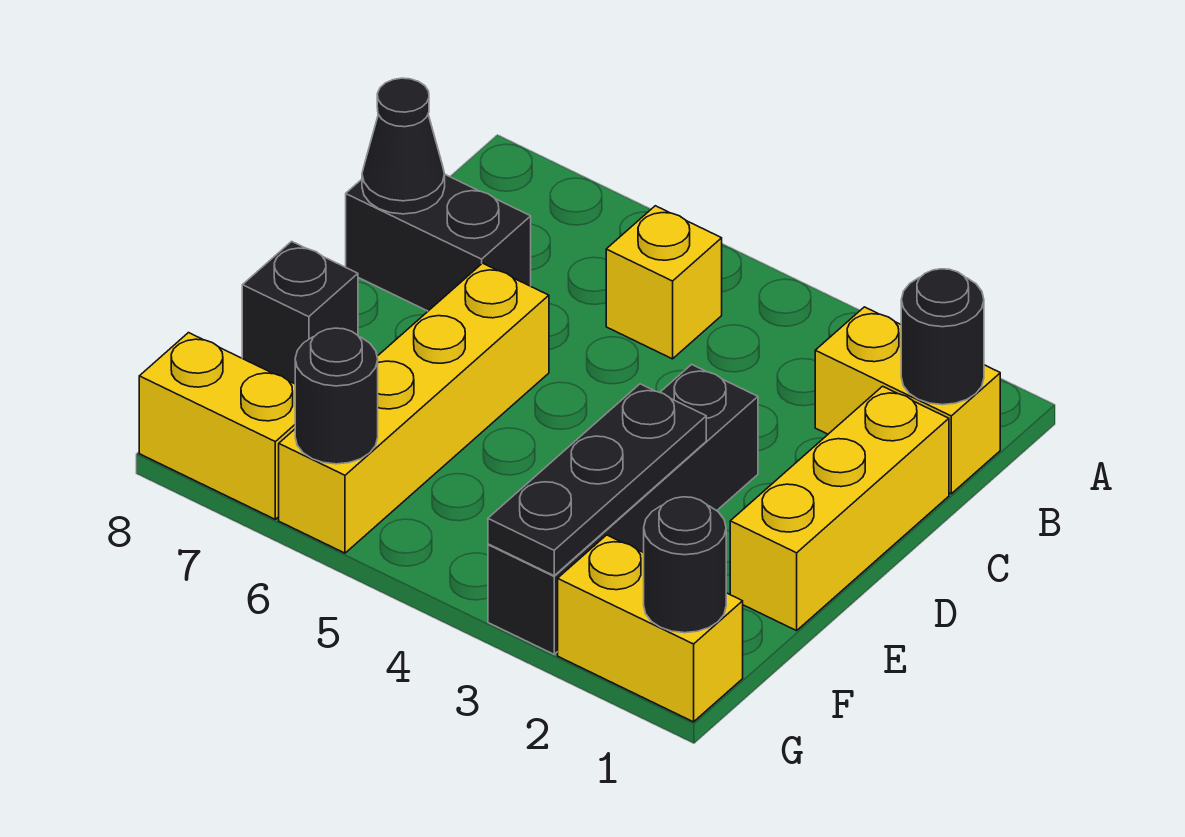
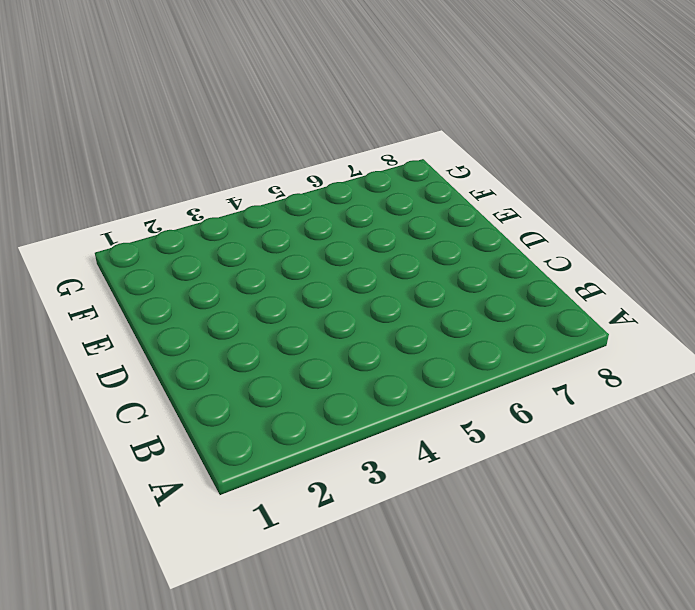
none -> yellow brick B1:B2 level 1
none -> yellow brick B5 level 1
none -> yellow brick C1:E1 level 1

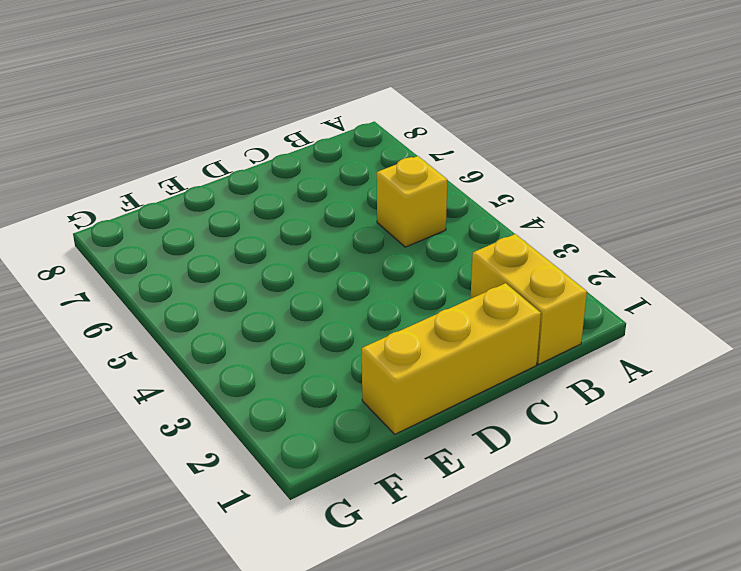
none -> black brick C7:C8 level 1
none -> black brick D3:G3 level 1
none -> yellow brick D6:G6 level 1

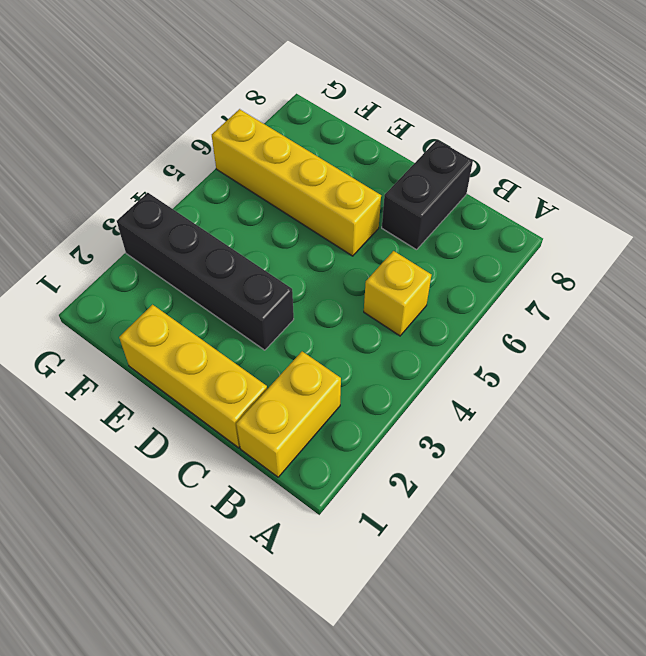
none -> black brick E8 level 1
none -> yellow brick G1:G2 level 1
none -> yellow brick G7:G8 level 1

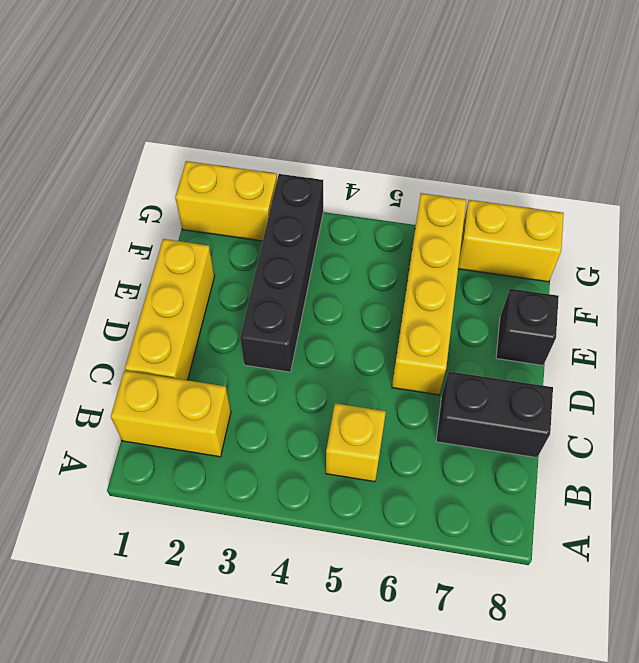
none -> black round brick B1 level 2
none -> black cone C8 level 2
none -> black plate E3:G3 level 2

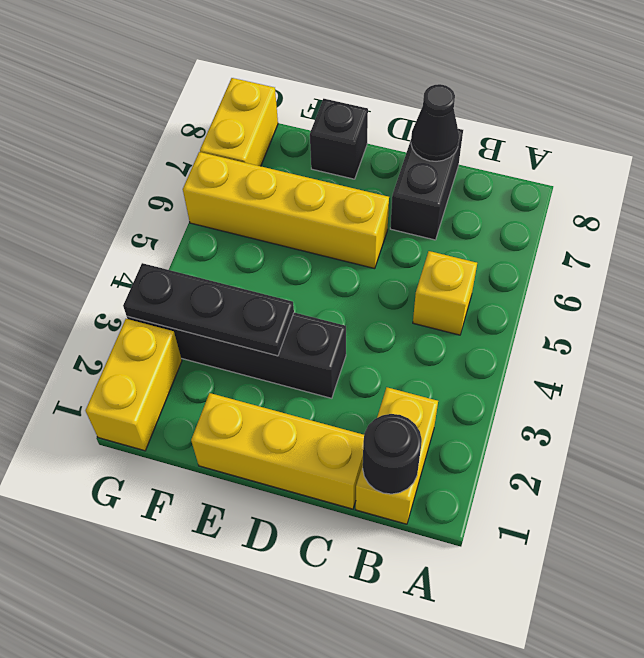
none -> black round brick G1 level 2
none -> black round brick G6 level 2

